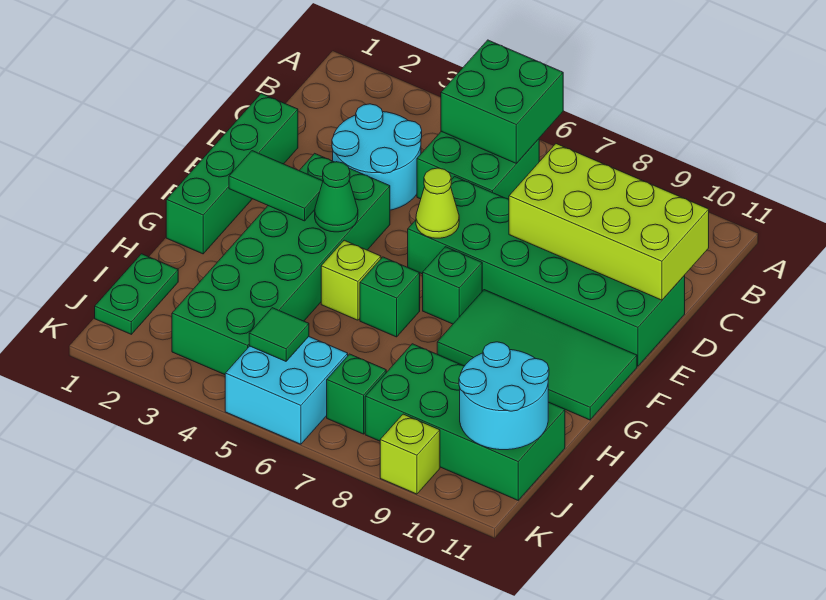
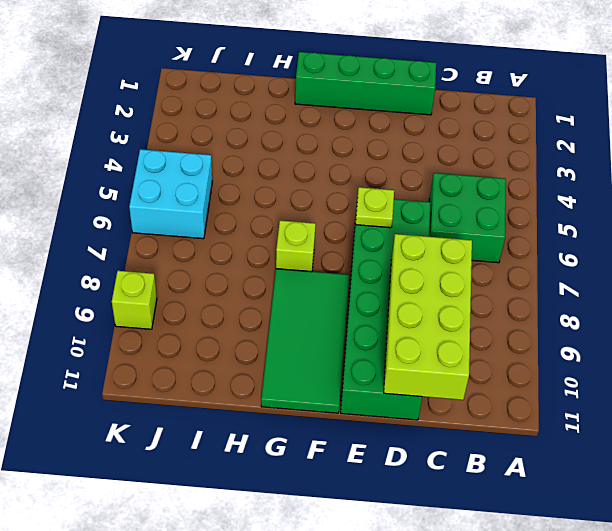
lime plate E6 level 2 -> lime cone E6 level 2
lime brick G7 level 1 -> lime brick G5 level 1
none -> cyan round brick C3:D4 level 1
none -> green brick E3:J4 level 1
none -> green brick F7 level 1

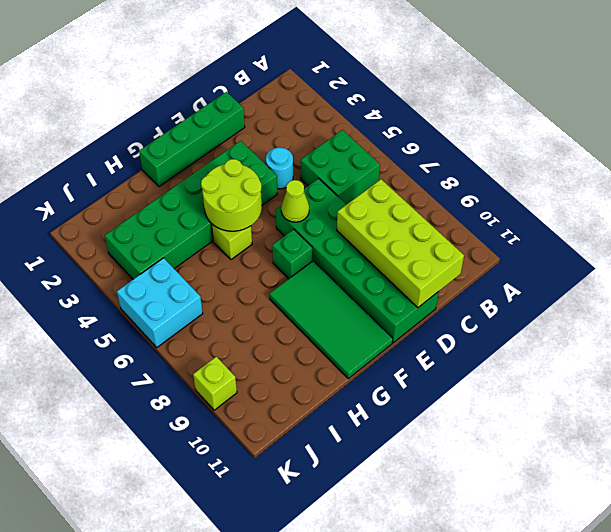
cyan round brick D4 level 1 -> cyan round brick C3:D4 level 1
lime round brick F4:G5 level 2 -> green cone F4 level 2
none -> green brick G6 level 1
none -> green plate I1:J1 level 1
none -> green brick I8:J11 level 1

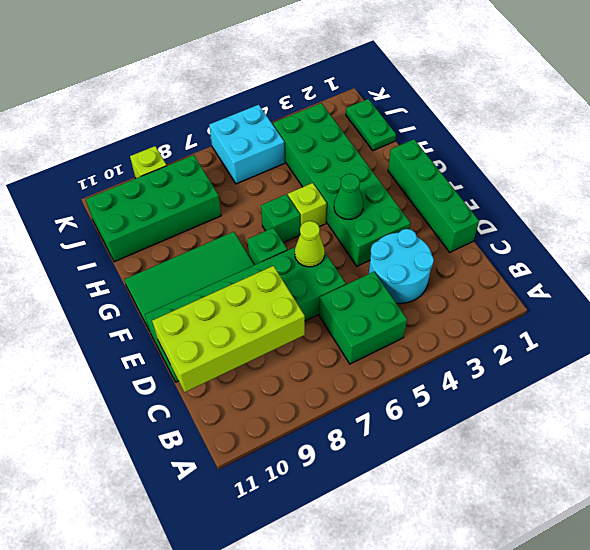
none -> green brick J7 level 1
none -> green brick A5:B6 level 2
none -> green tile F2:F3 level 2

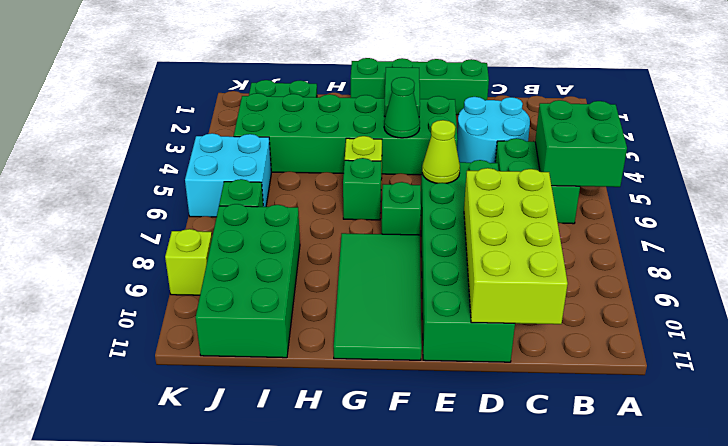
none -> cyan round brick I10:J11 level 2
none -> green tile J5 level 2

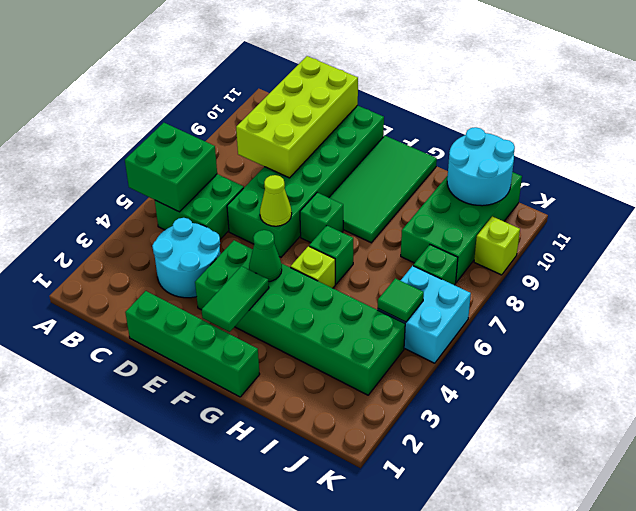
none -> green plate I1:J1 level 1

